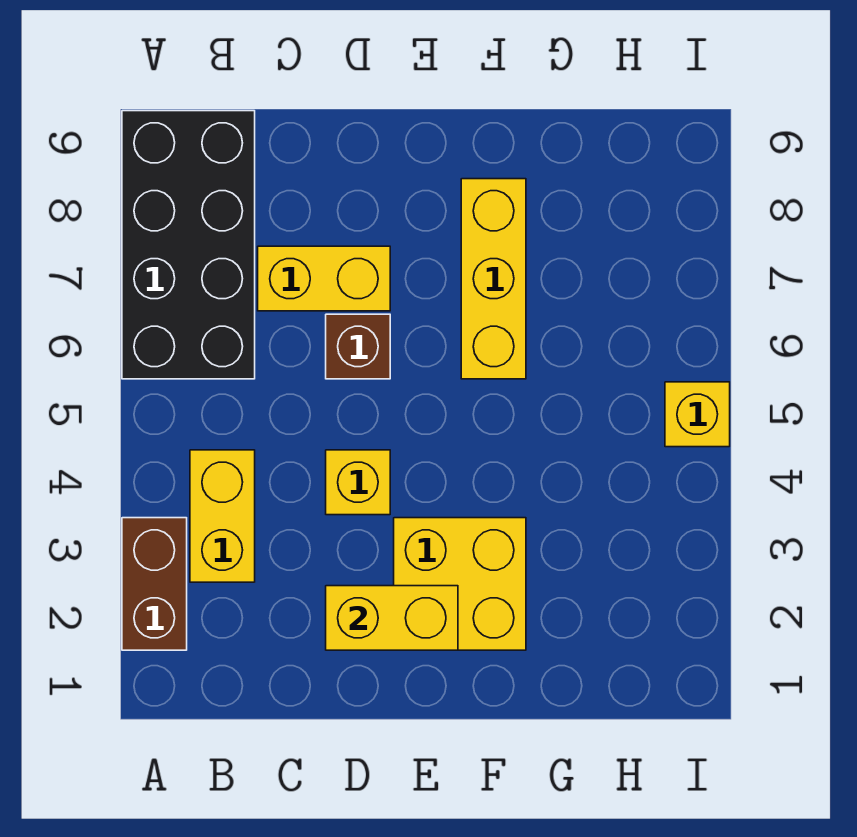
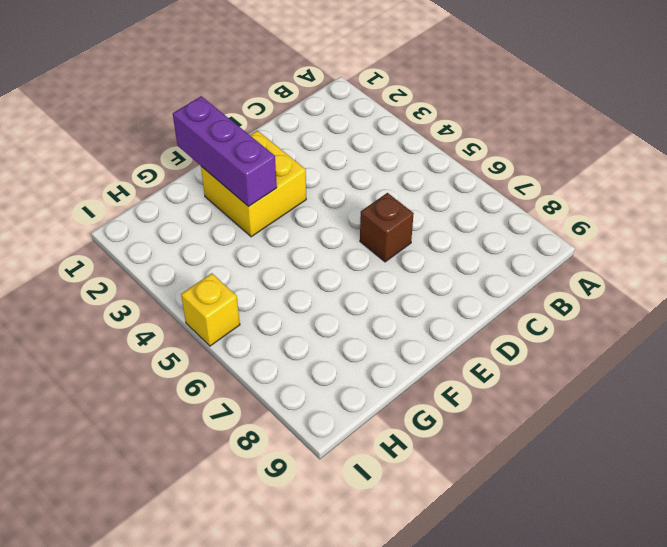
purple brick F1:F3 level 2 -> none
none -> brown brick A2:A3 level 1
none -> black brick A6:B9 level 1

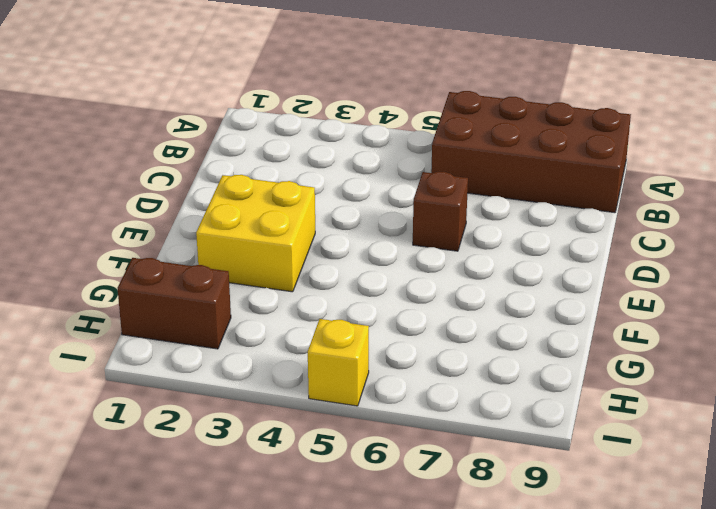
brown brick A6:B9 level 1 -> black brick A6:B9 level 1
brown brick H1:H2 level 1 -> brown brick A2:A3 level 1
none -> yellow brick B3:B4 level 1
none -> yellow brick C7:D7 level 1

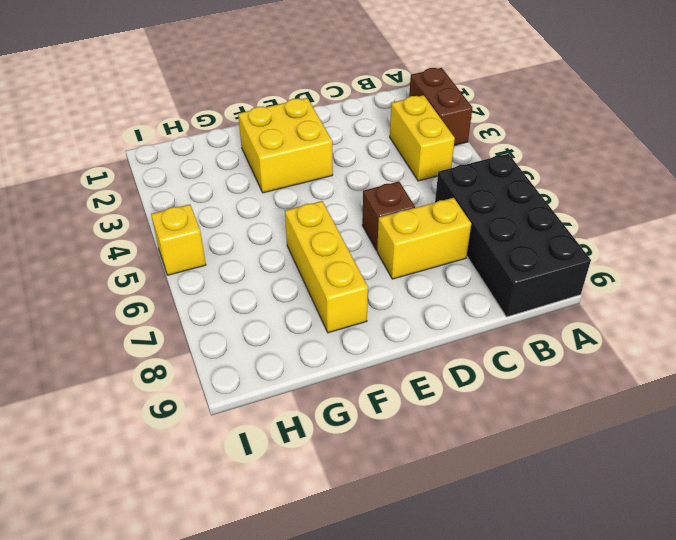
none -> yellow brick D4 level 1
none -> yellow brick D2:E2 level 2

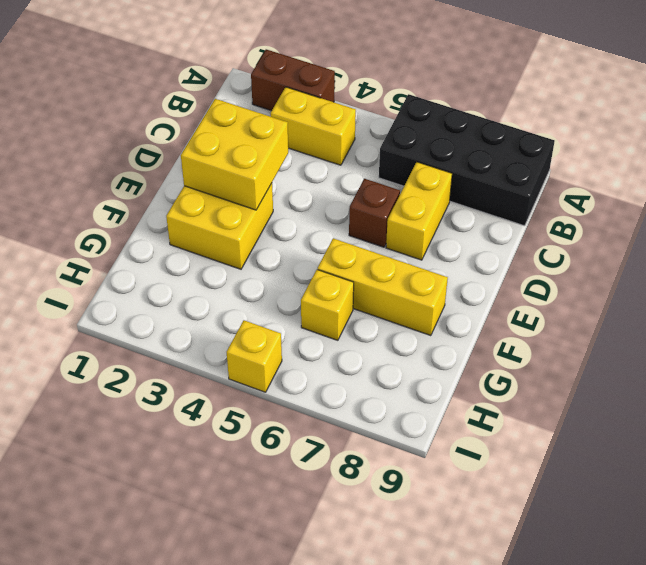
yellow brick D2:E3 level 2 -> yellow brick D2:E2 level 2
yellow brick G6 level 1 -> yellow brick D4 level 1

